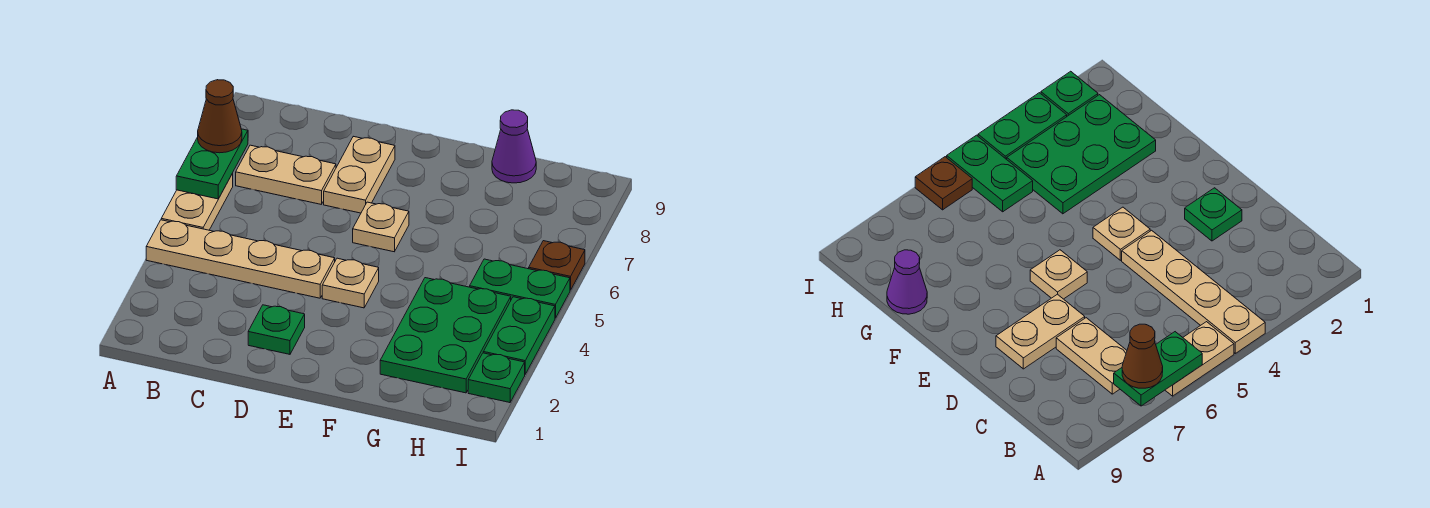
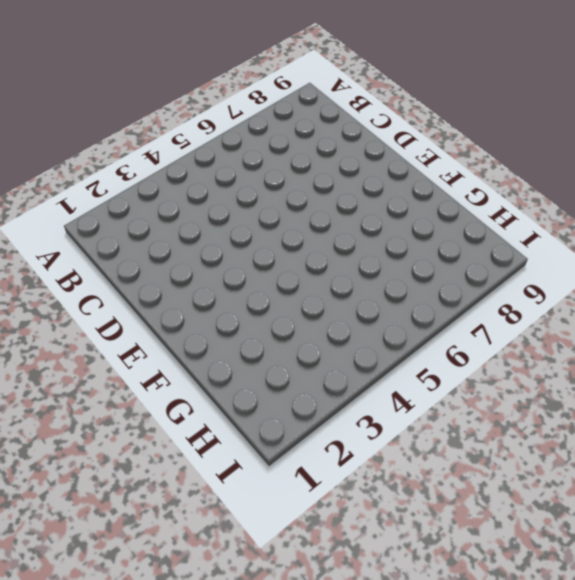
none -> tan plate A4:D4 level 1
none -> tan plate A5:A6 level 1
none -> tan plate B7:C7 level 1

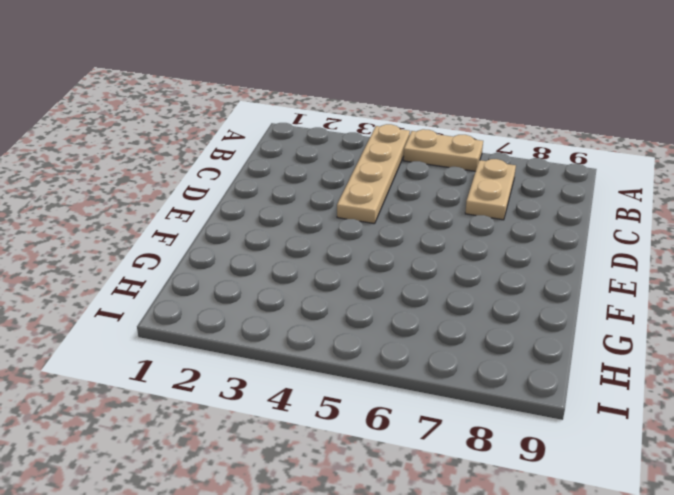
none -> green plate D2 level 1
none -> tan plate D7:D8 level 1
none -> tan plate E4 level 1

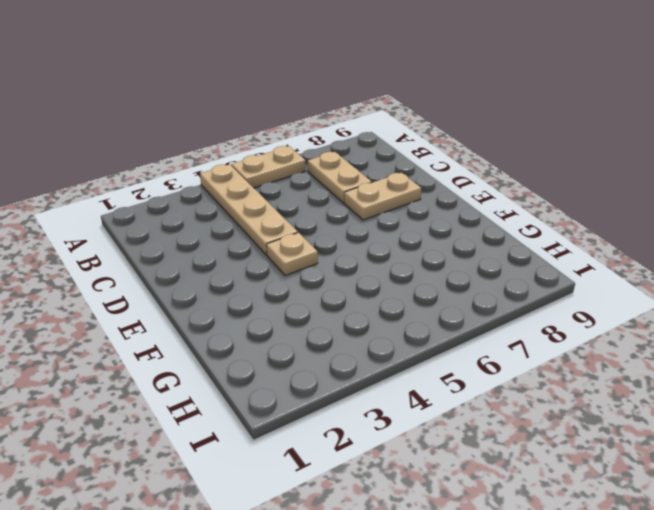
none -> green plate D2 level 1
none -> tan plate E6 level 1
none -> green plate G2:H4 level 1

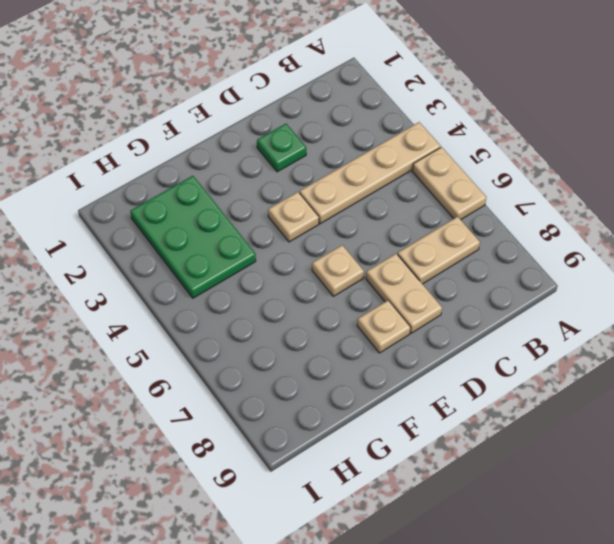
tan plate E8 level 1 -> none
none -> purple cone G9 level 1
none -> green plate H5:I5 level 1
none -> green plate I2 level 1

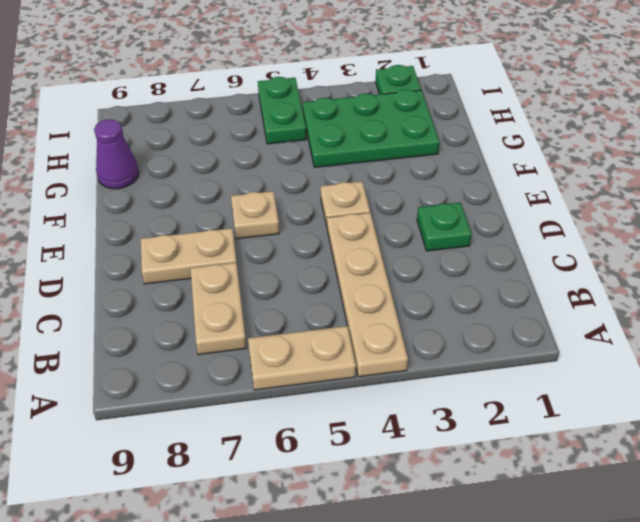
none -> green plate I3:I4 level 1
none -> brown plate I6 level 1
none -> green plate A6:A7 level 2

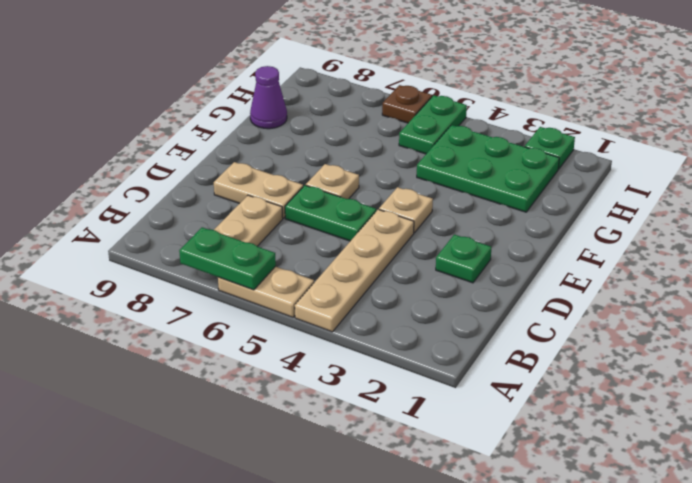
green plate D5:D6 level 1 -> green plate I3:I4 level 1
none -> brown cone A7 level 3

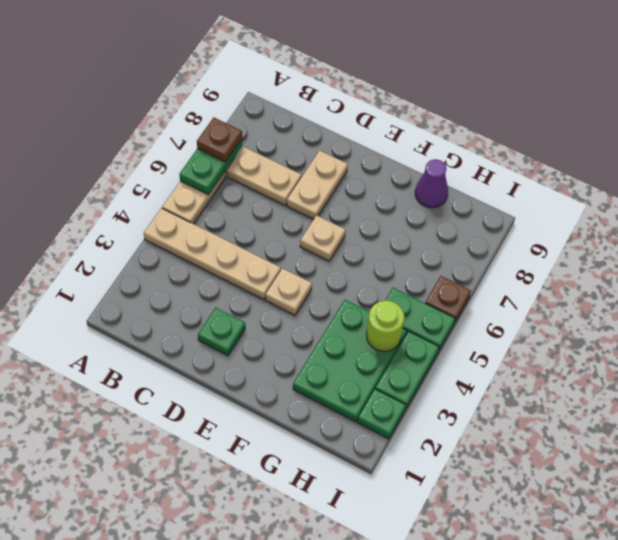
brown plate A7 level 3 -> brown cone A7 level 3
lime round brick H4 level 2 -> none

